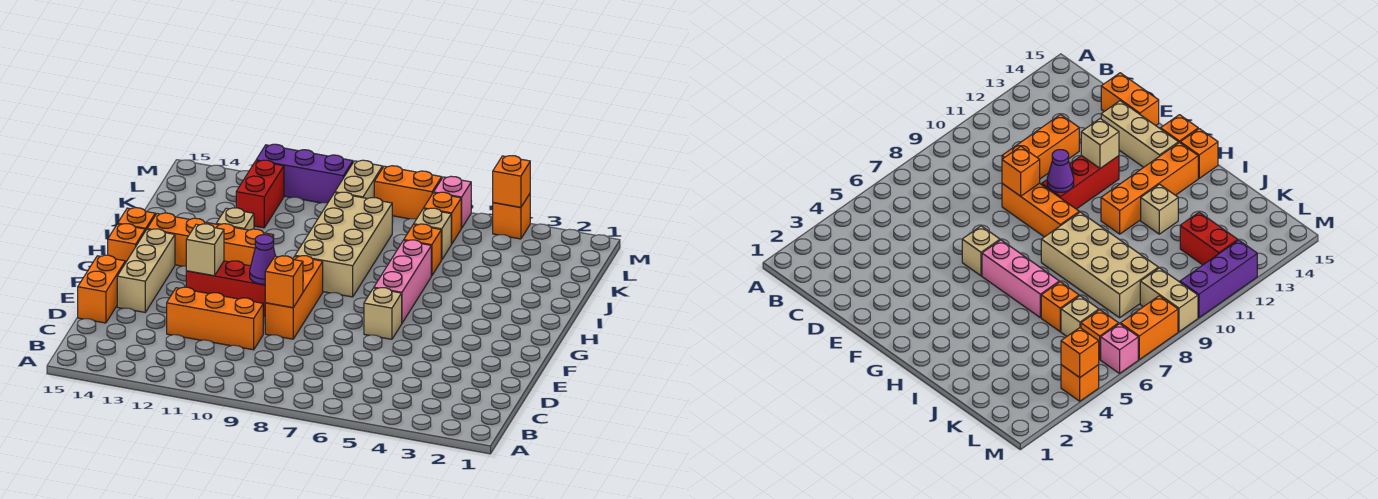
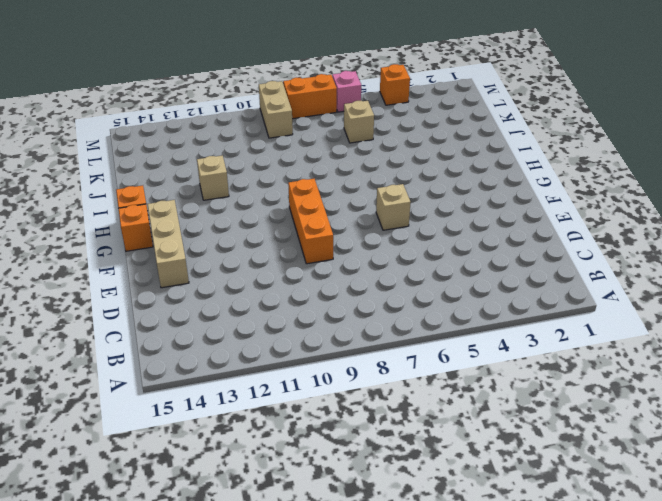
none -> orange brick D10:D12 level 1
none -> orange brick D15:E15 level 1
none -> red brick F10:F12 level 1

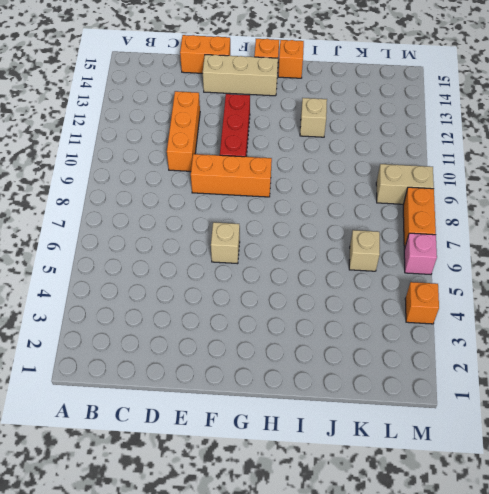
none -> pink brick G6:I6 level 1
none -> tan brick H8:K9 level 1
none -> orange brick H11:H14 level 1

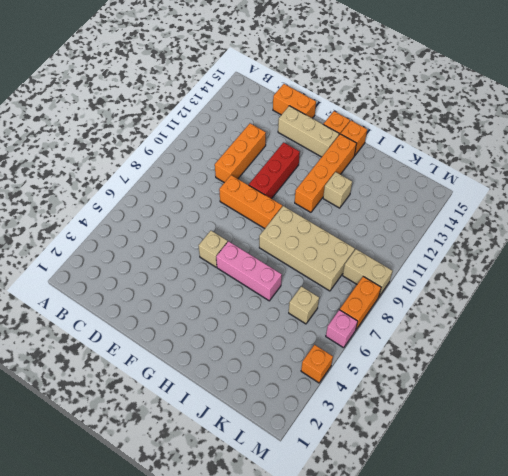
none -> orange brick J6 level 1
none -> red brick K12:L12 level 1
none -> orange brick L6 level 1

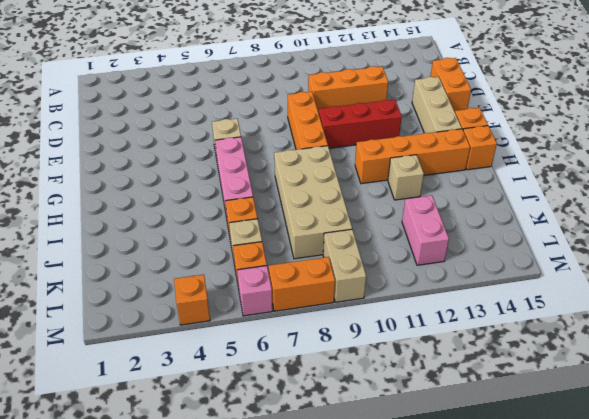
pink brick K12:L12 level 1 -> red brick K12:L12 level 1
none -> purple brick M10:M12 level 1
none -> orange brick E9 level 2
none -> purple cone F10 level 2

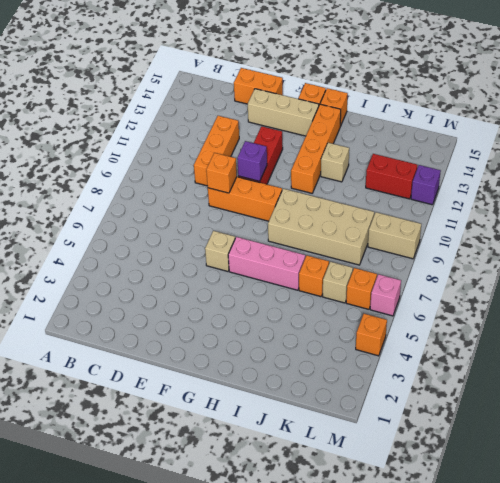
purple brick F10 level 2 -> purple cone F10 level 2
purple brick M12 level 1 -> purple brick M10:M12 level 1
none -> orange brick M7:M8 level 1
none -> tan brick F12 level 2
none -> orange brick M4 level 2

